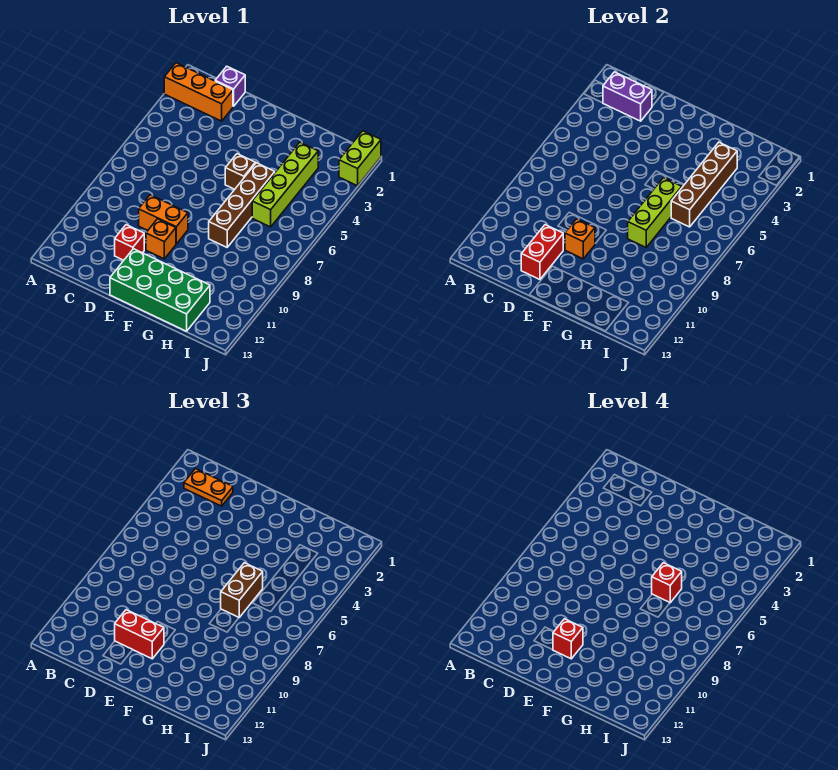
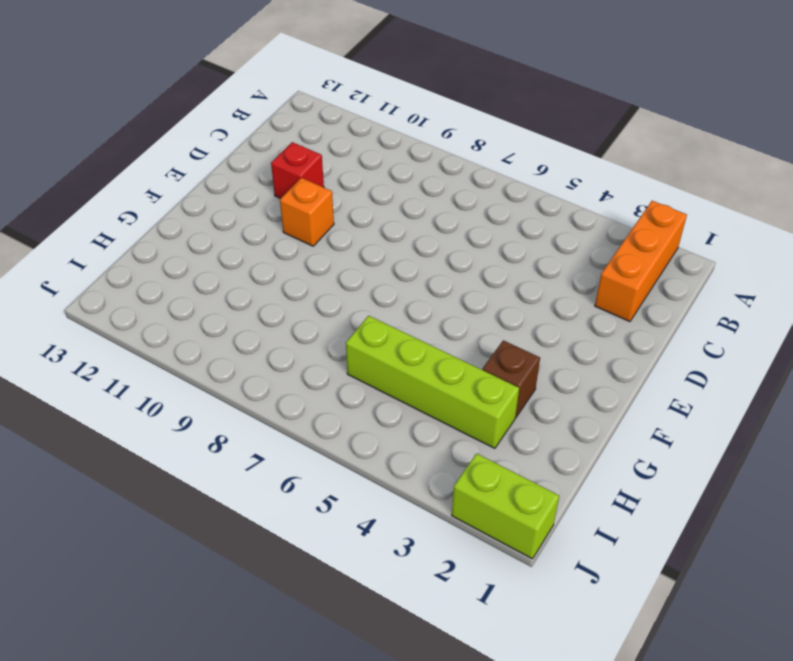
brown brick G3 level 1 -> brown brick F5 level 1
none -> purple brick C1 level 1
none -> orange brick D9:E9 level 1
none -> green brick E12:H13 level 1

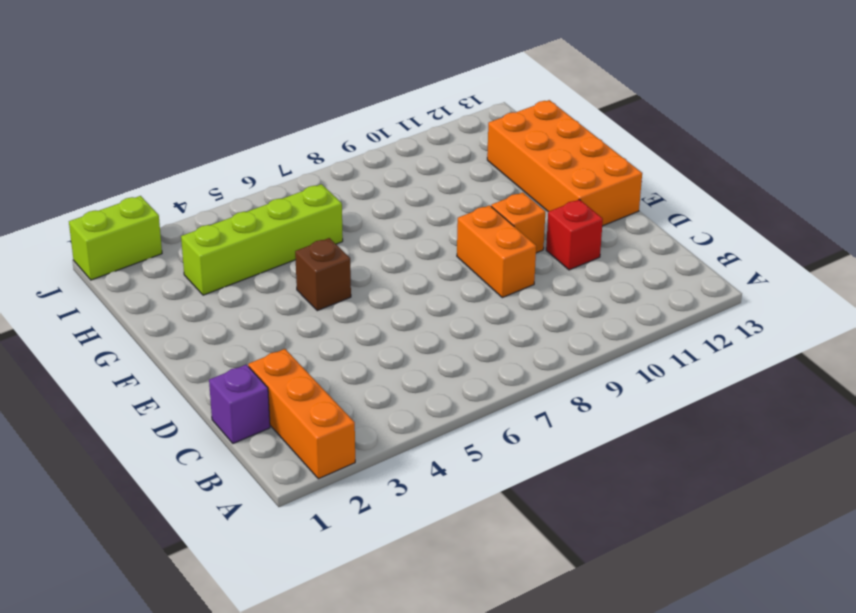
orange brick E12:H13 level 1 -> green brick E12:H13 level 1
none -> brown brick G5:G8 level 1
none -> purple brick B2:C2 level 2
none -> red brick D11:D12 level 2

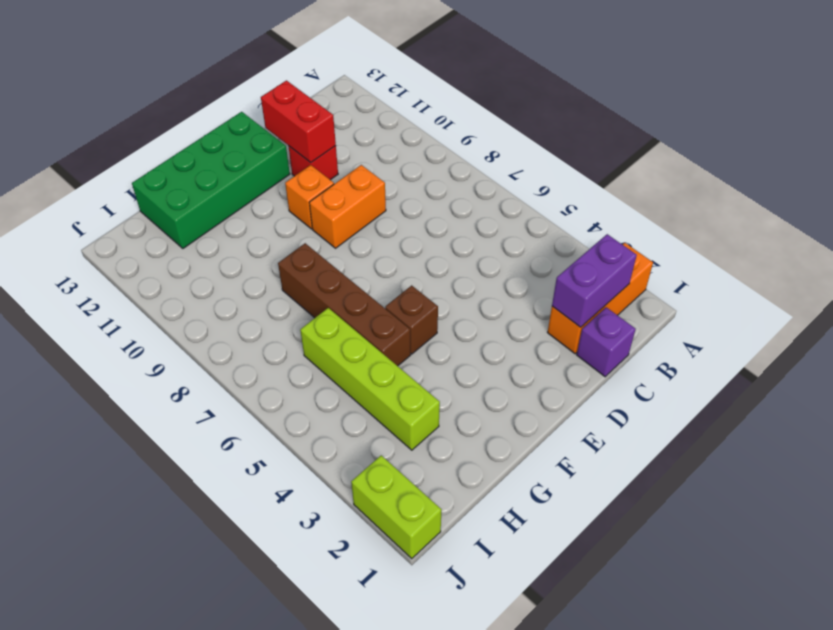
none -> orange brick E10 level 2
none -> lime brick G6:G8 level 2
none -> brown brick H3:H6 level 2

